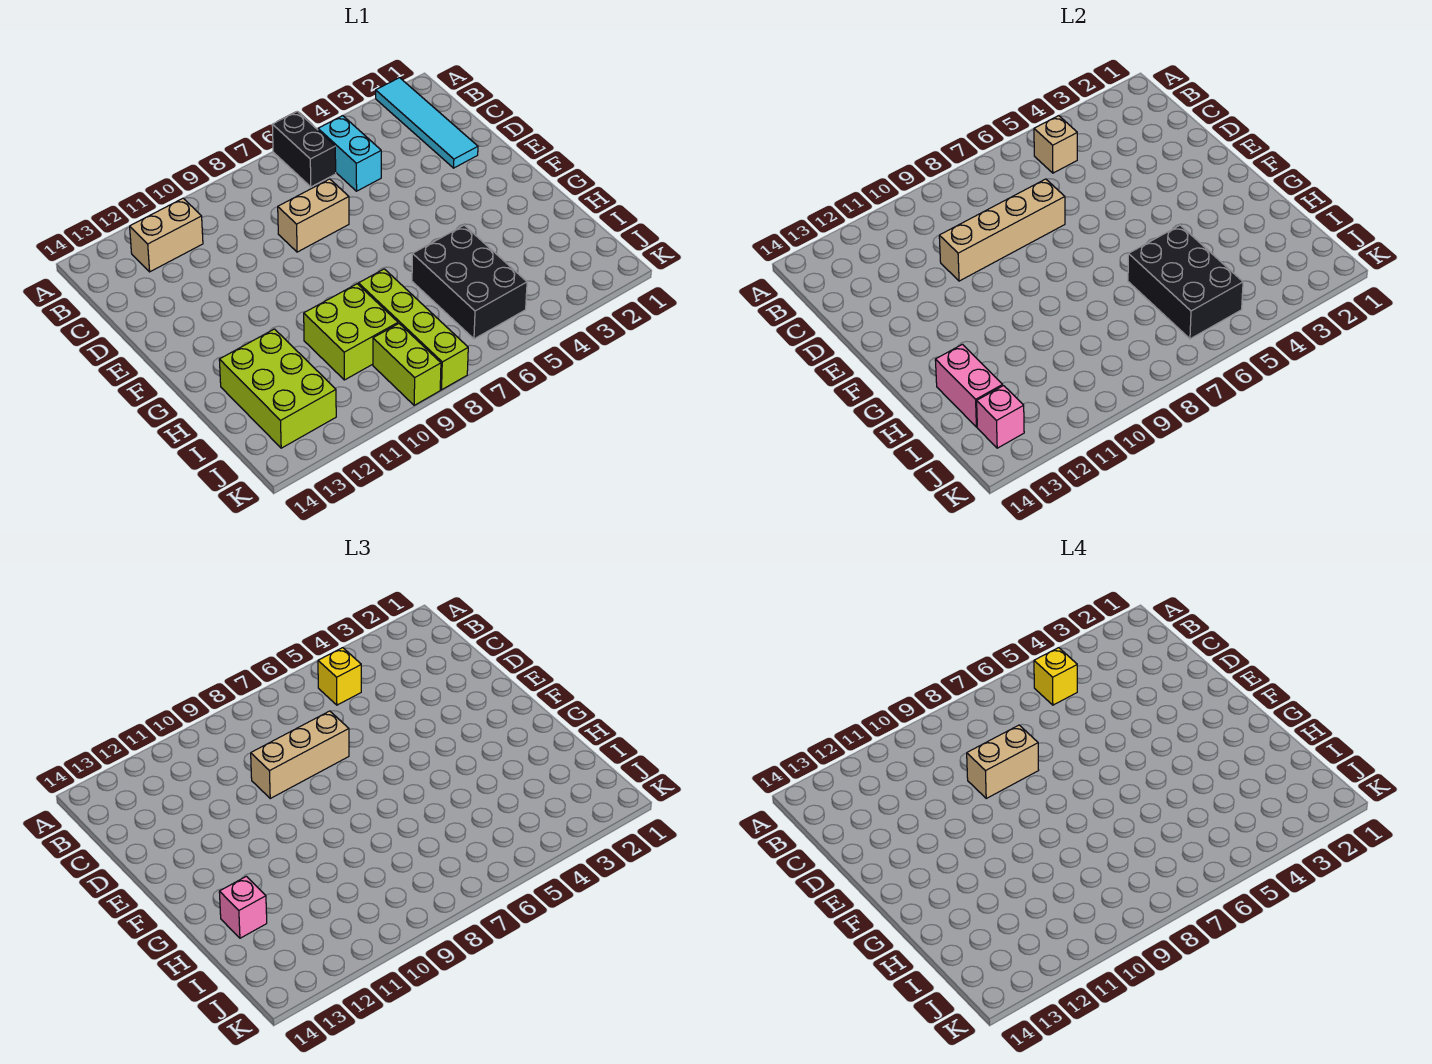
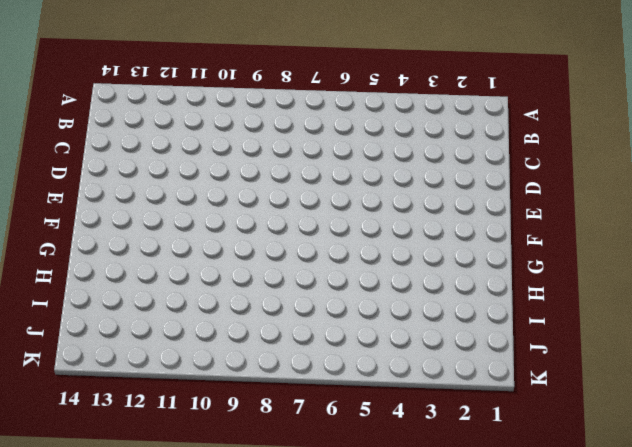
none -> cyan tile A2:D2 level 1
none -> black brick A6:B6 level 1
none -> cyan brick B5:C5 level 1

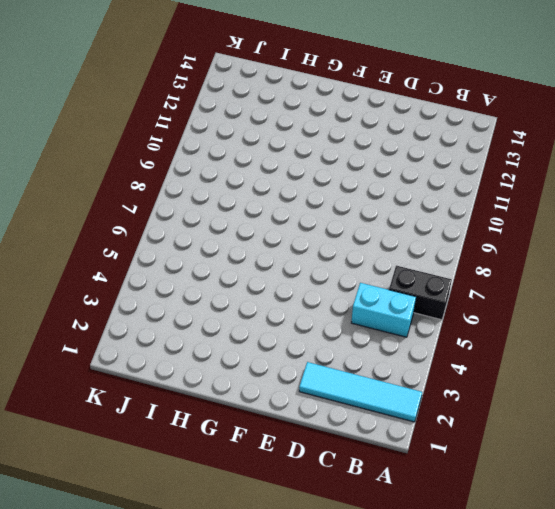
none -> tan brick B11:B12 level 1
none -> tan brick D7:D8 level 1
none -> black brick H5:J6 level 1

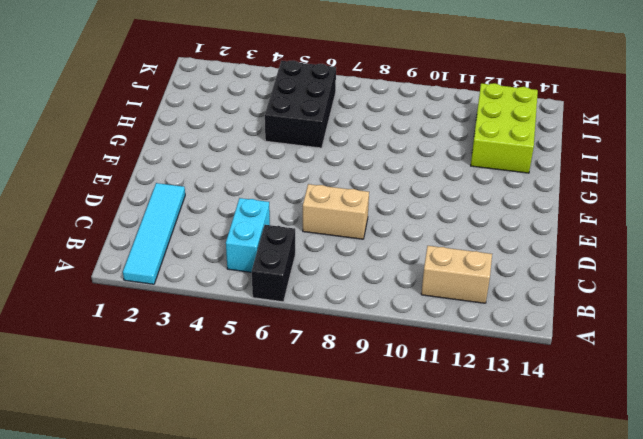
none -> lime brick H8:K8 level 1
none -> lime brick H9:I10 level 1
none -> lime brick J9:K9 level 1

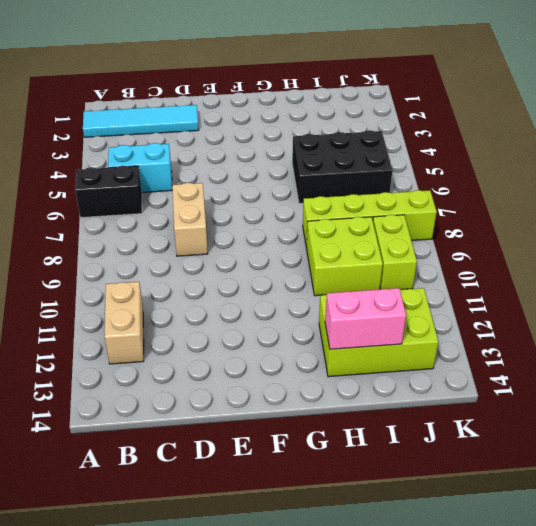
lime brick J9:J10 level 1 -> lime brick J9:K9 level 1
none -> tan brick B5 level 2
none -> tan brick D7:D10 level 2
none -> black brick H5:J6 level 2

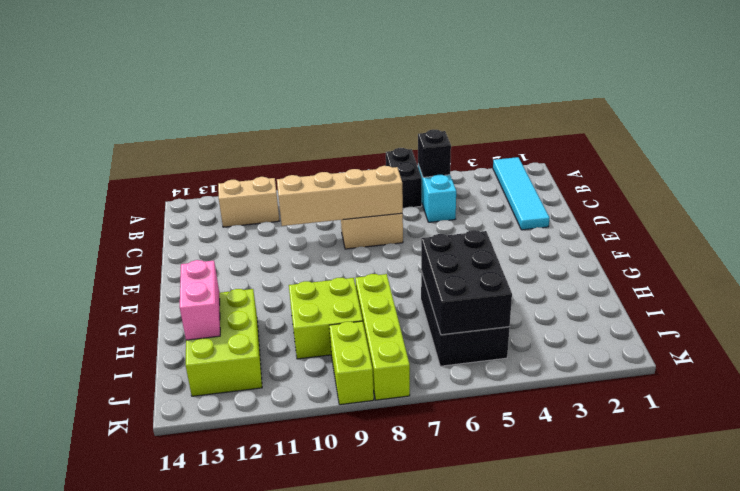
black brick B5 level 2 -> tan brick B5 level 2
none -> pink brick J13 level 2
none -> yellow brick B5 level 3
none -> tan brick D7:D9 level 3

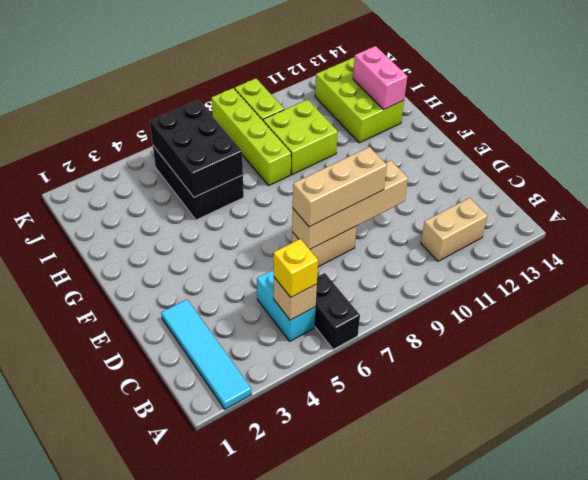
none -> pink brick J13 level 2
none -> pink brick H13 level 3
none -> yellow brick B5 level 4

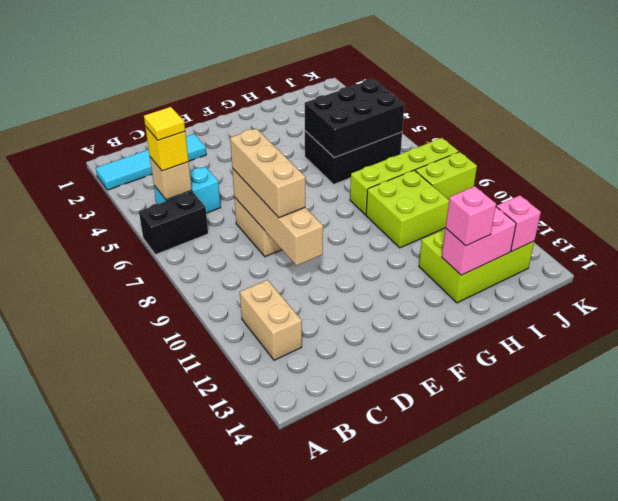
yellow tile B5 level 4 -> yellow brick B5 level 4
none -> tan brick D8:D9 level 4

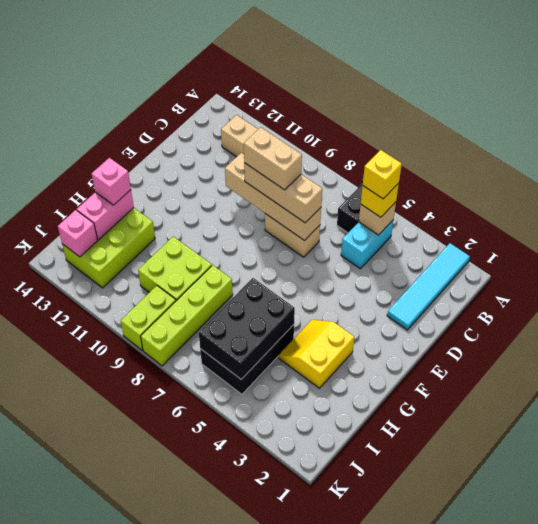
yellow slope G3:H4 level 1 top 3 -> none

